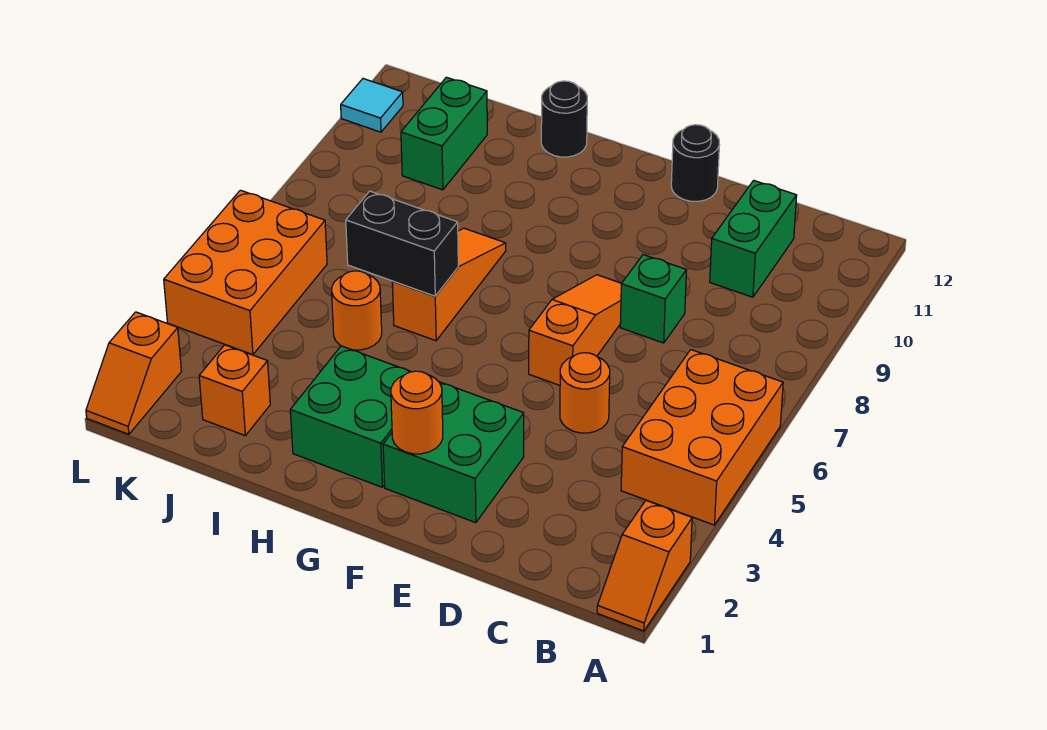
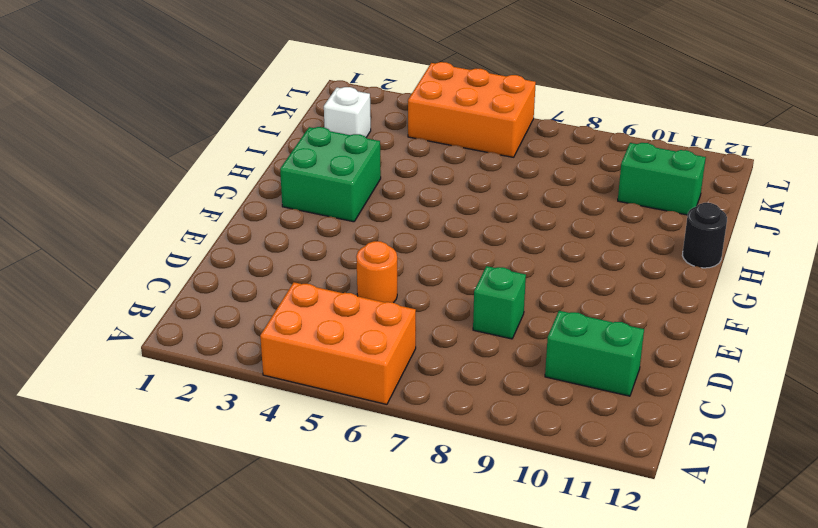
white brick J2 level 1 -> orange brick J2 level 1
none -> orange slope A1:A2 level 1 top 2
none -> green brick E2:F3 level 1
none -> orange slope E6:E8 level 1 top 6

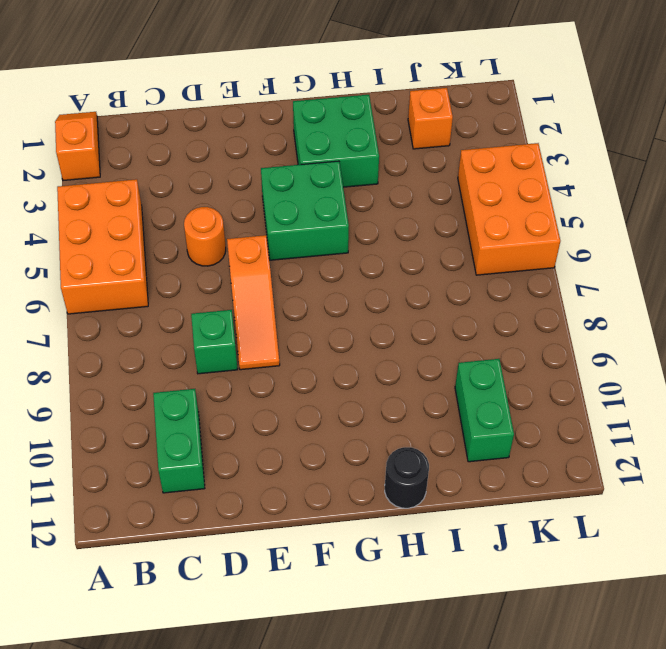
green brick F4:G5 level 1 -> green brick E2:F3 level 1
none -> black round brick E12 level 1
none -> orange slope H6:H8 level 1 top 6
none -> orange round brick I5 level 1

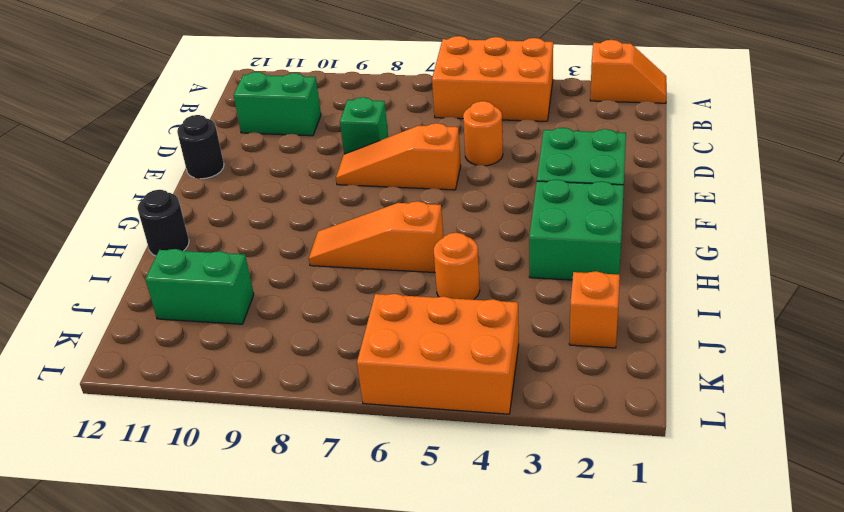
none -> orange slope L1:L2 level 1 top 2
none -> cyan tile L11 level 1
none -> orange round brick F2 level 2

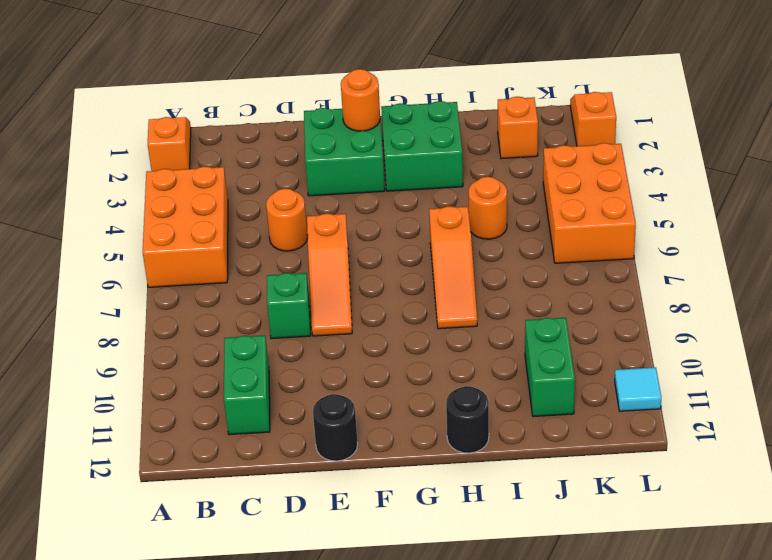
none -> black brick H6:I6 level 2

